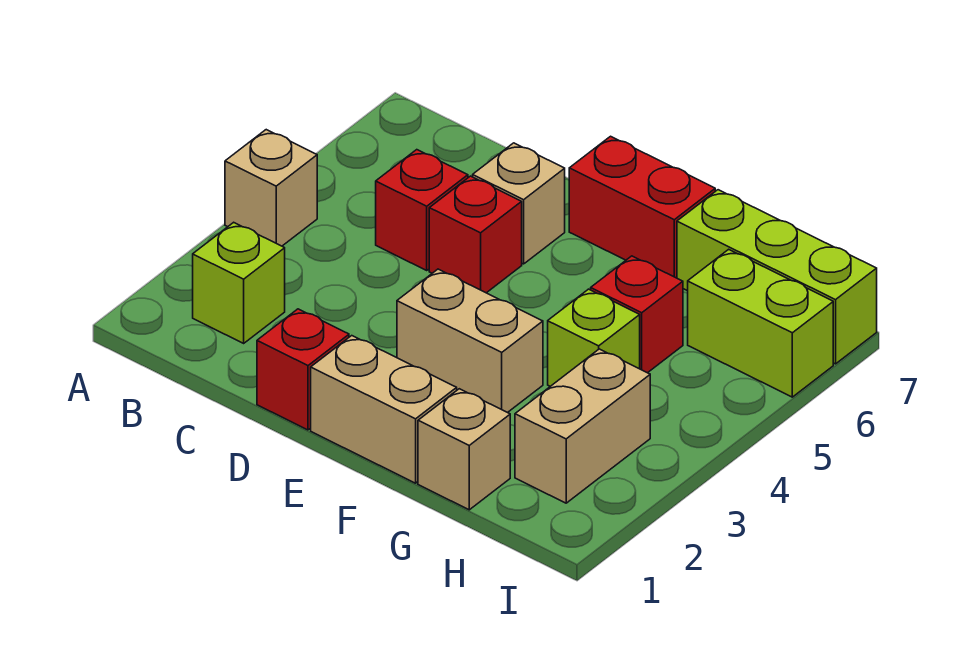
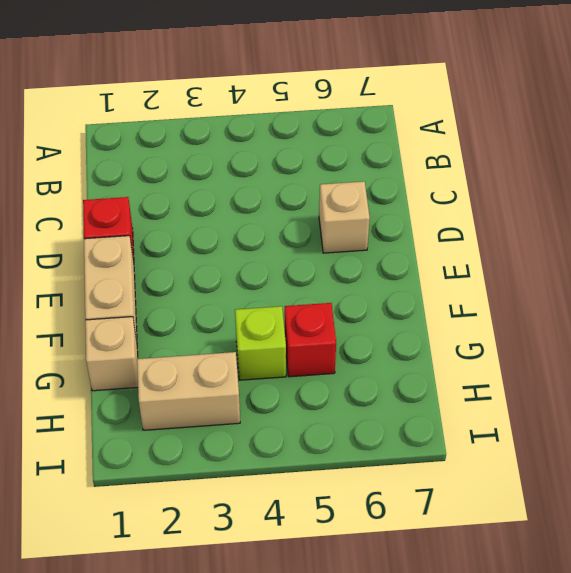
none -> tan brick A4 level 1
none -> lime brick B2 level 1
none -> red brick C5 level 1

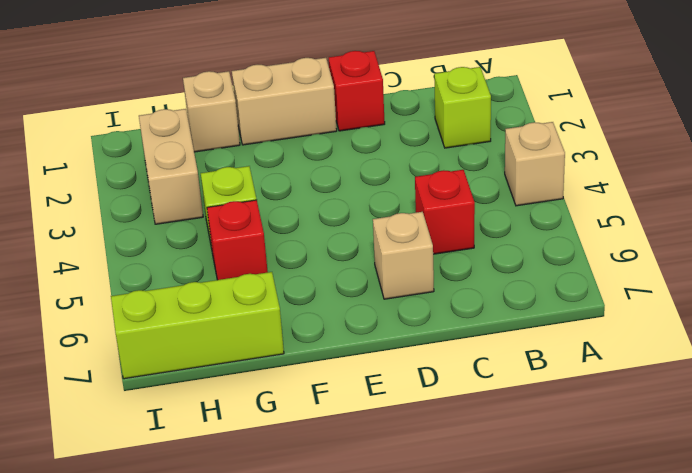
none -> red brick D5 level 1
none -> tan brick E3:F3 level 1
none -> red brick E7:F7 level 1

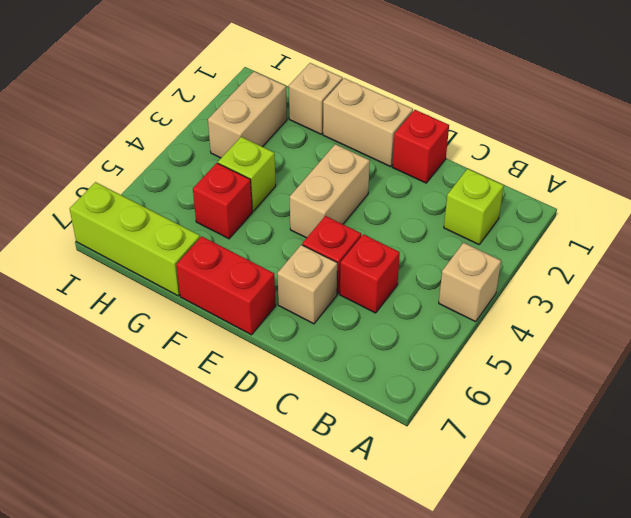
tan brick E3:E4 level 1 -> tan brick E3:F3 level 1
none -> lime brick H6:I6 level 1

